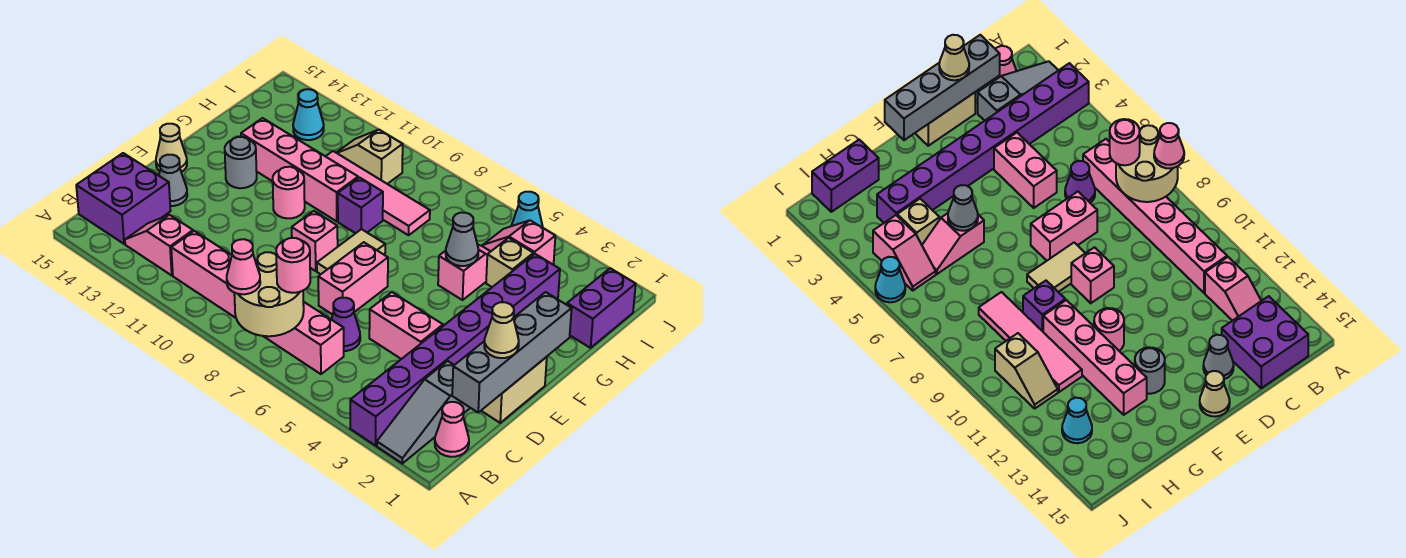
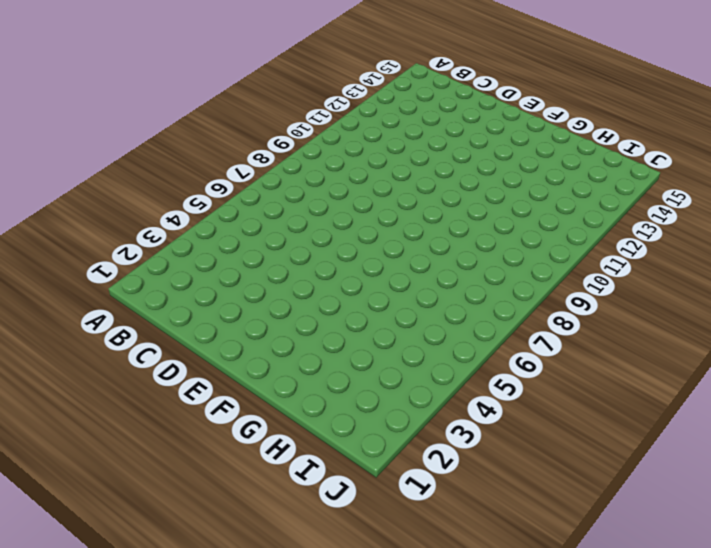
none -> grey slope A2:C2 level 1 top C
none -> purple brick A3:H3 level 1
none -> pink cone B1 level 1
none -> pink brick B6:B11 level 1

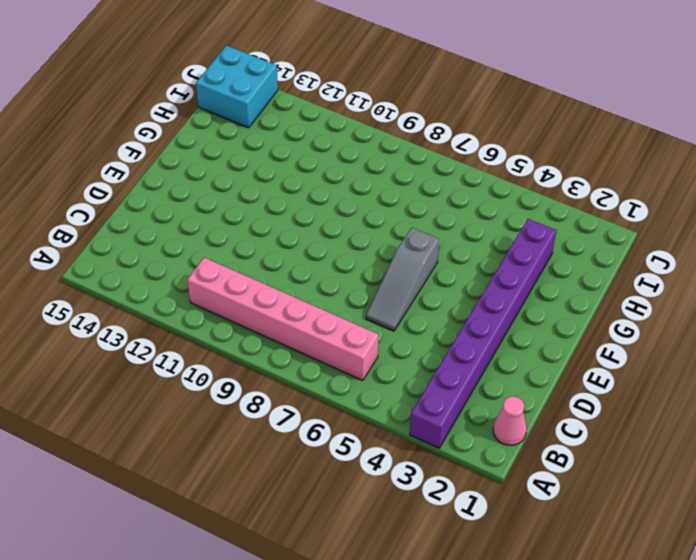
grey slope D6:F6 level 1 top F -> grey slope A2:C2 level 1 top C
cyan brick I14:J15 level 1 -> none
none -> pink slope B12:B13 level 1 top 12
none -> purple brick B14:C15 level 1
none -> purple cone C6 level 1
none -> tan brick D1:E1 level 1

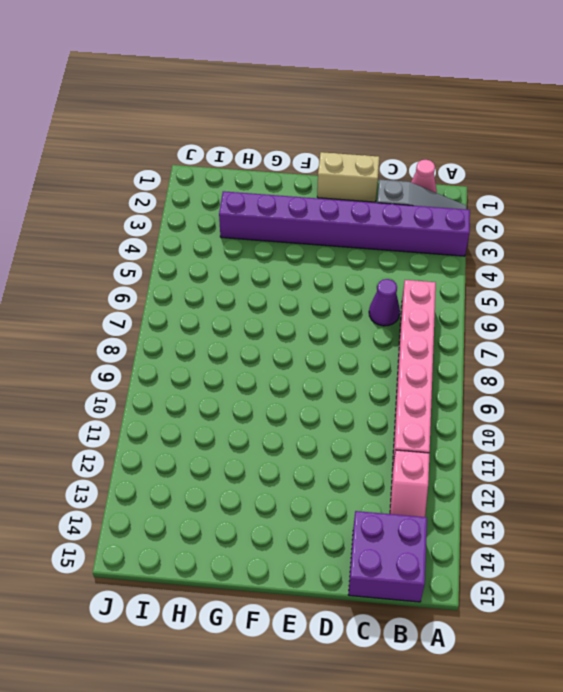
none -> pink brick D4:D5 level 1
none -> pink brick D7:E7 level 1
none -> grey cone D14 level 1
none -> tan tile E8:F8 level 1

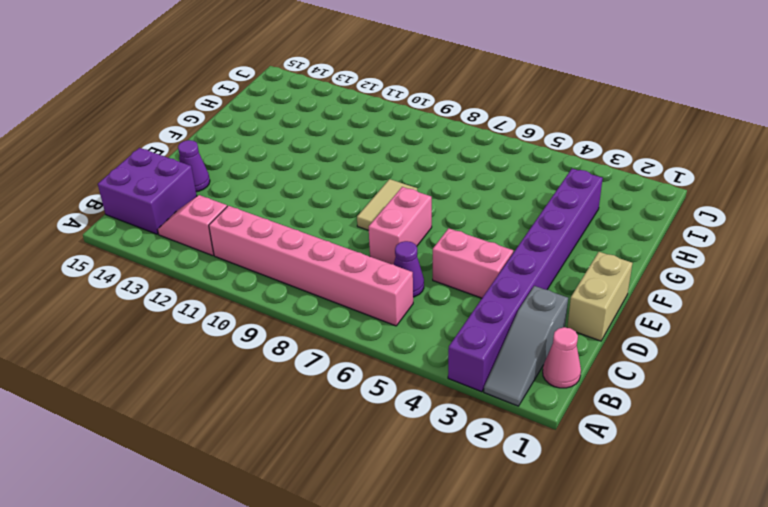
purple cone D14 level 1 -> grey cone D14 level 1
none -> pink brick E9 level 1
none -> tan cone E15 level 1
none -> pink round brick F11 level 1
none -> grey round brick F13 level 1

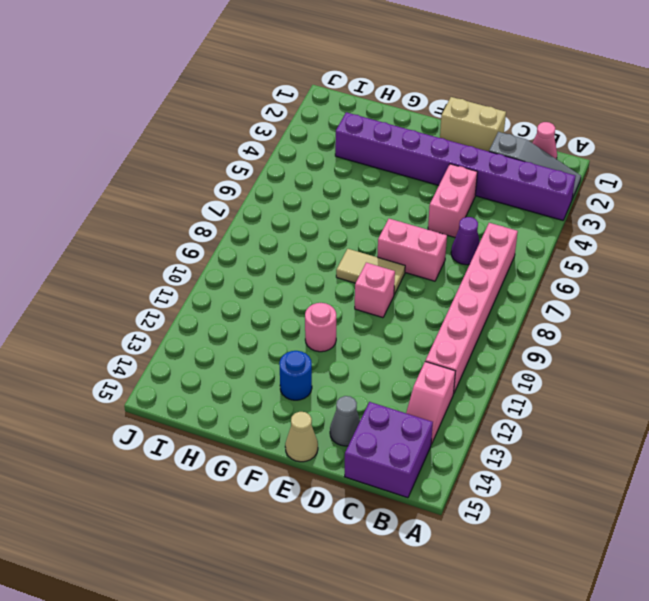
blue round brick F13 level 1 -> grey round brick F13 level 1
none -> pink slope G5:H5 level 1 top G
none -> purple brick G9 level 1
none -> pink brick G10:G13 level 1
none -> purple brick H1:I1 level 1

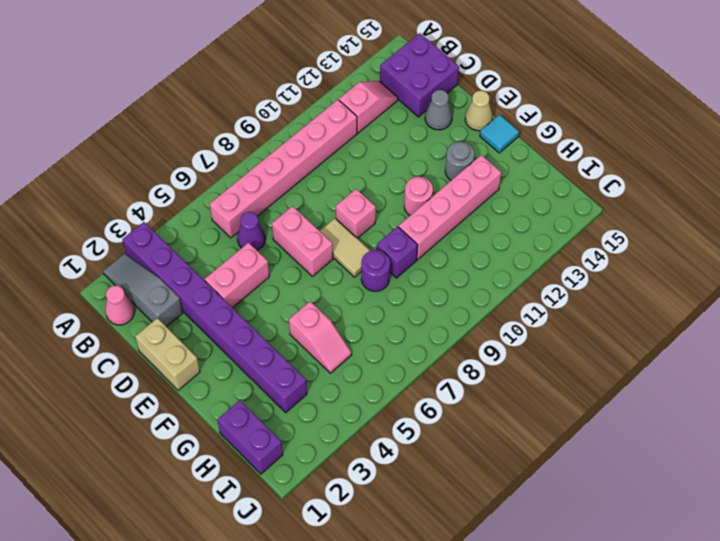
cyan tile F15 level 1 -> none
purple round brick G8 level 1 -> none
none -> tan brick H4 level 1
none -> pink tile H8:H11 level 1
none -> pink slope I4:I5 level 1 top 4
none -> tan slope I10:I11 level 1 top 10

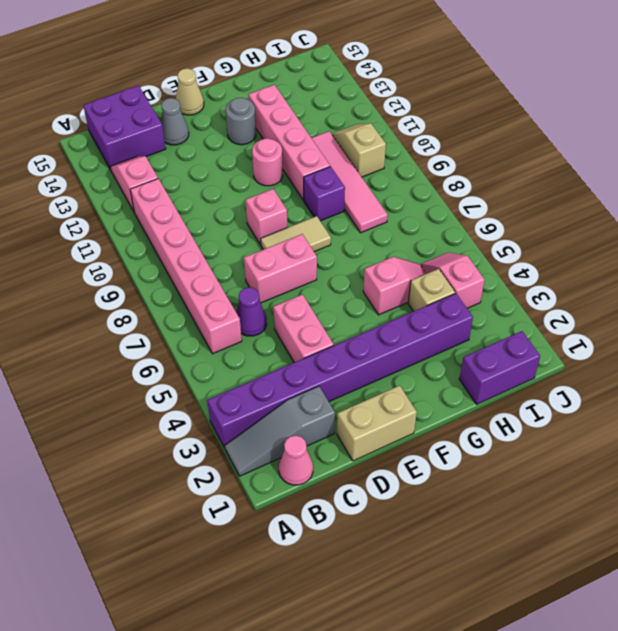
none -> cyan cone I13 level 1
none -> cyan cone J5 level 1
none -> tan round brick A7:B8 level 2
none -> grey brick C1:F1 level 2

